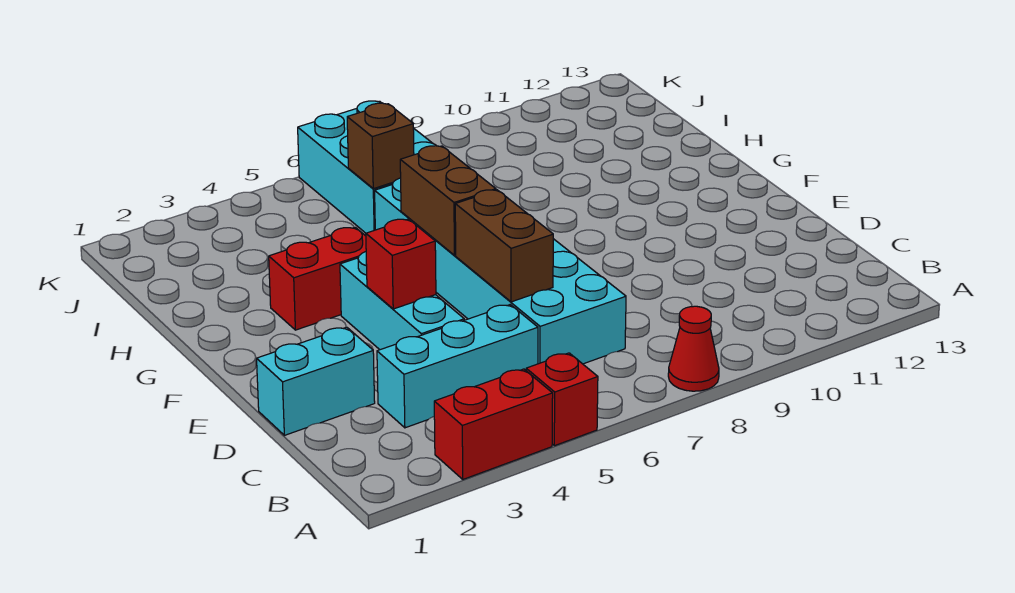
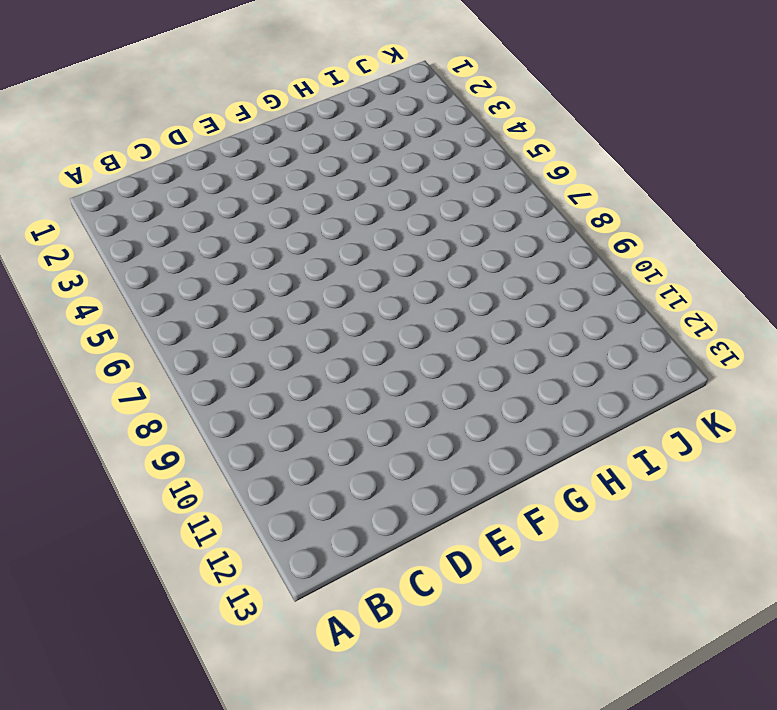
none -> red brick A3:A4 level 1
none -> red brick A5 level 1
none -> red cone A8 level 1

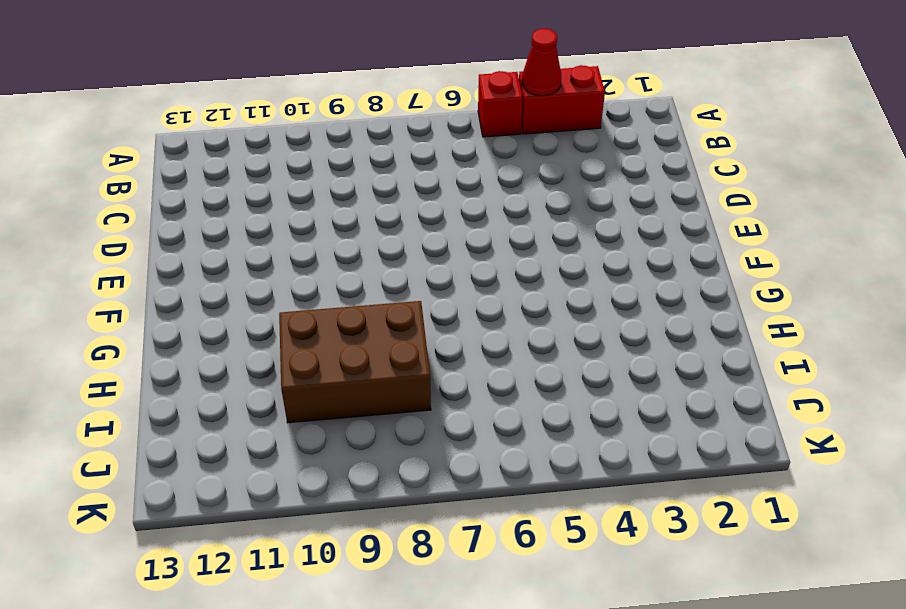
red cone A4 level 2 -> red cone A8 level 1
brown brick H8:I10 level 1 -> none
none -> cyan brick C3:C5 level 1
none -> cyan brick C6:H7 level 1
none -> cyan brick D1:D2 level 1

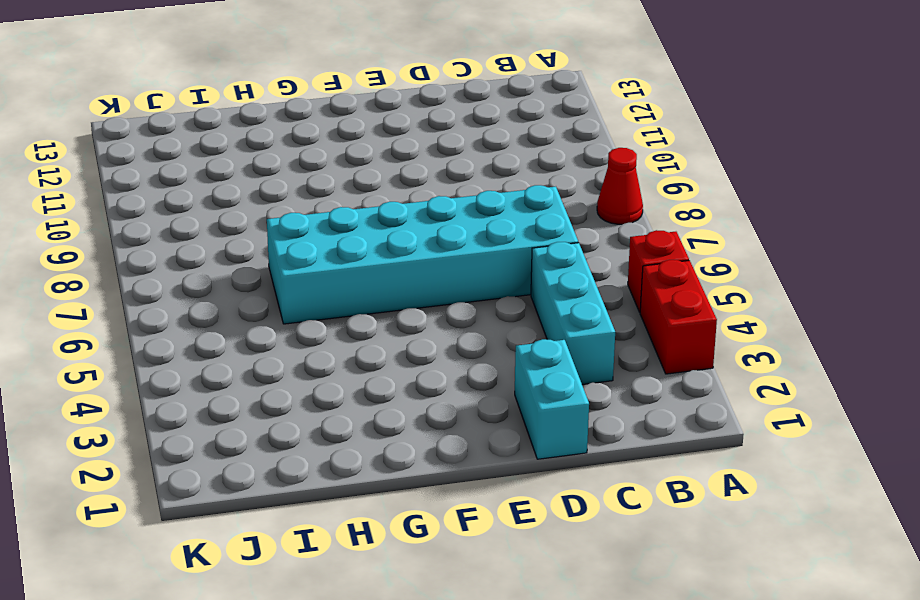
none -> cyan brick D4:F4 level 1
none -> red brick G3:G4 level 1
none -> cyan brick I6:K7 level 1

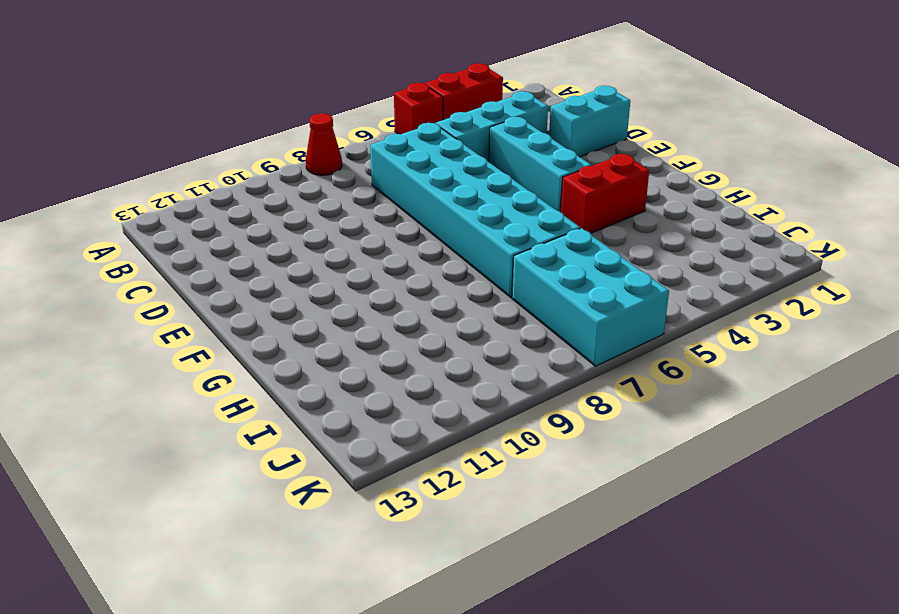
none -> brown brick D6:E6 level 2
none -> red brick E4 level 2
none -> brown brick F6:G6 level 2

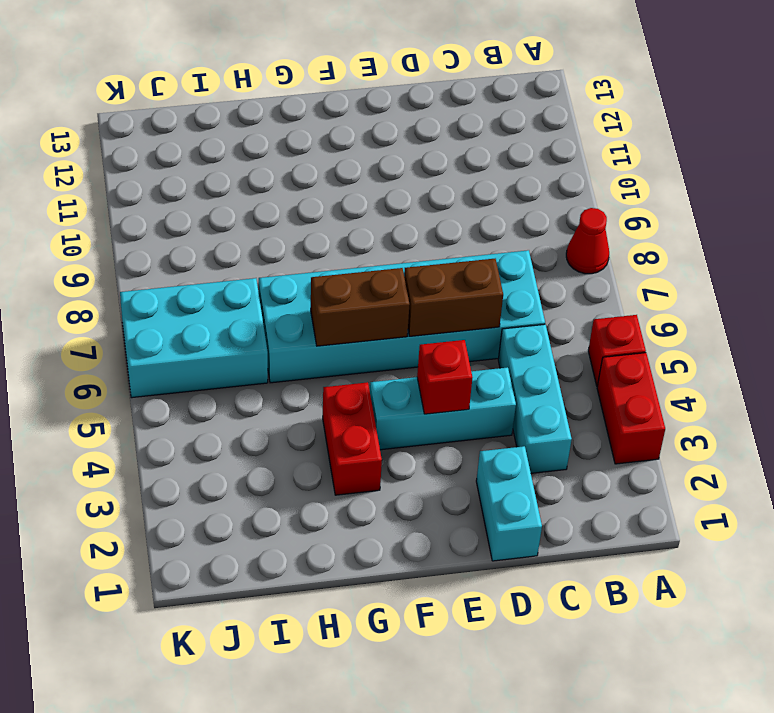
none -> brown brick I6 level 2

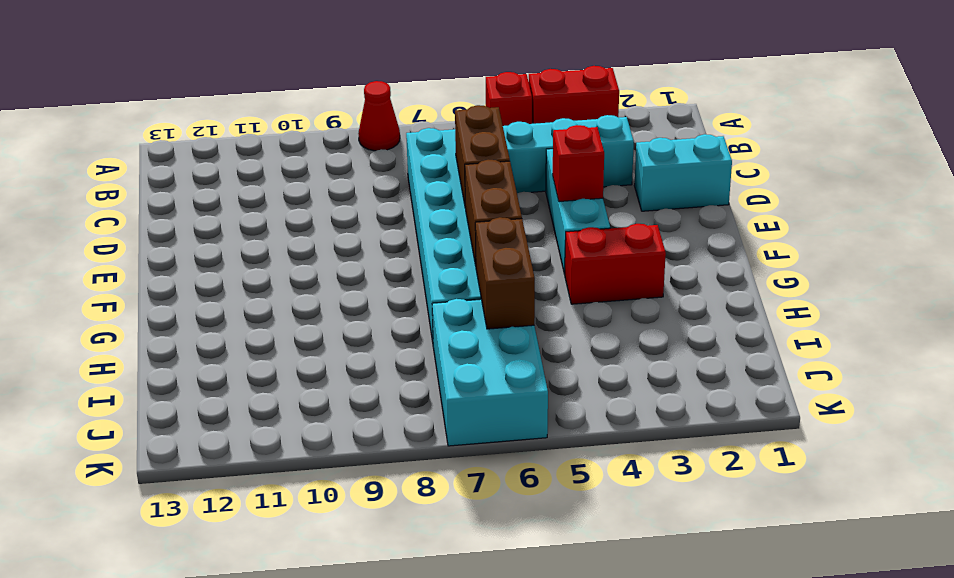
brown brick H6:I6 level 2 -> brown brick I6 level 2

